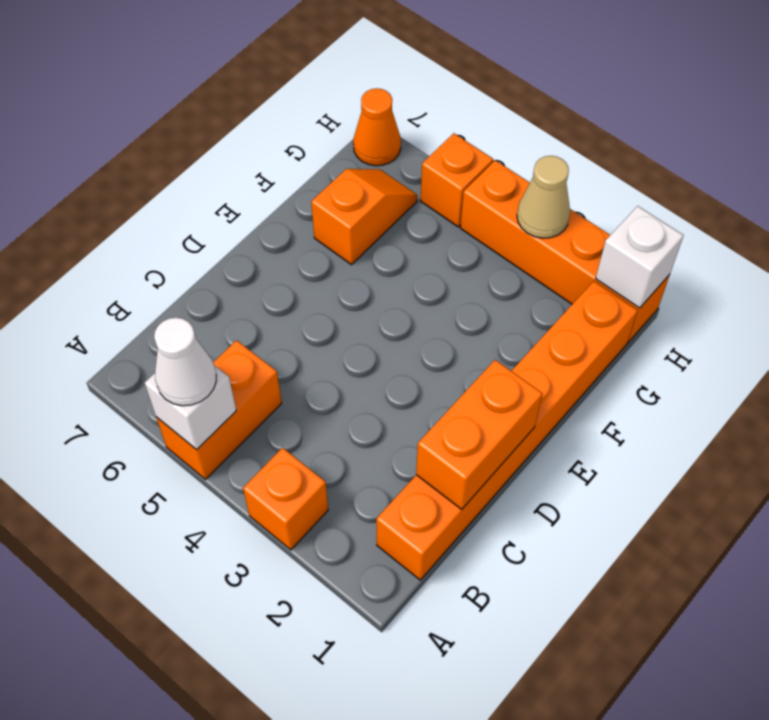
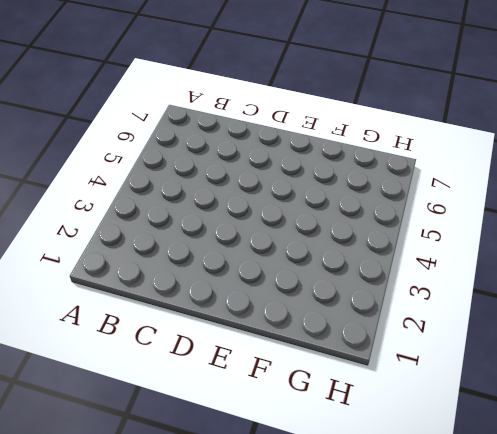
none -> orange brick A3 level 1
none -> orange brick A5:B5 level 1
none -> orange brick B1:G1 level 1

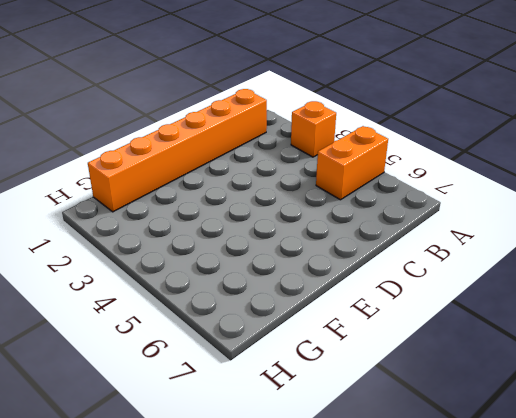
none -> orange slope F6:G6 level 1 top F
none -> orange brick H1:H4 level 1
none -> orange brick H5 level 1

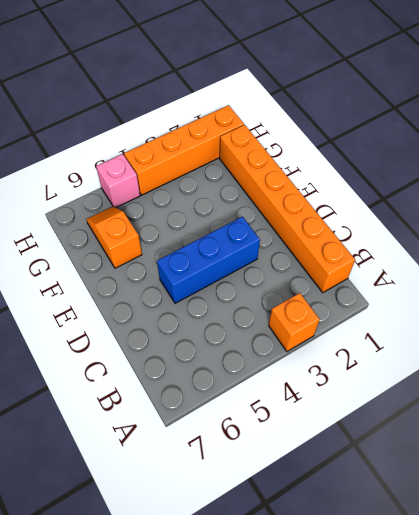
blue brick D3:D5 level 1 -> none
pink brick H5 level 1 -> orange brick H5 level 1
none -> orange brick A5:B5 level 1
none -> orange cone H7 level 1
none -> white brick A5 level 2

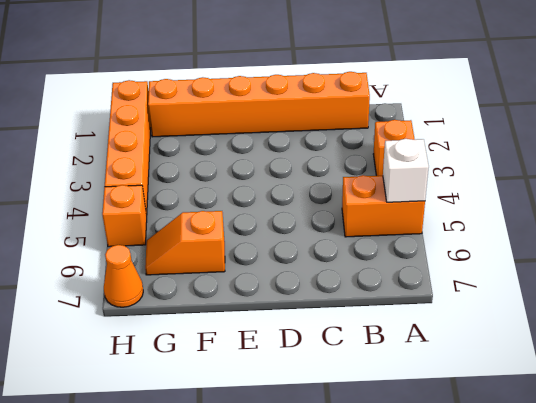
none -> orange brick C1:D1 level 2
none -> white brick H1 level 2
none -> tan cone H3 level 2

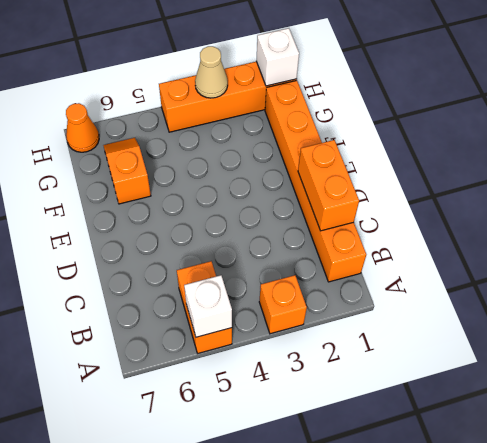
none -> orange brick H5 level 1
none -> white cone A5 level 3

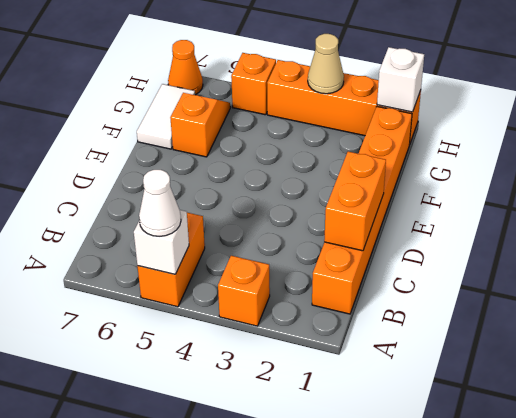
white tile F7:G7 level 1 -> none

